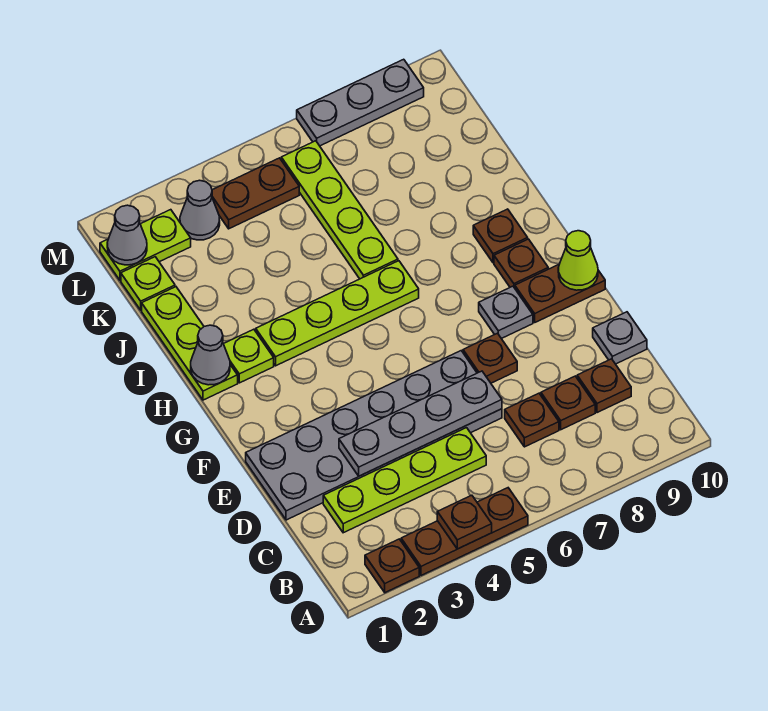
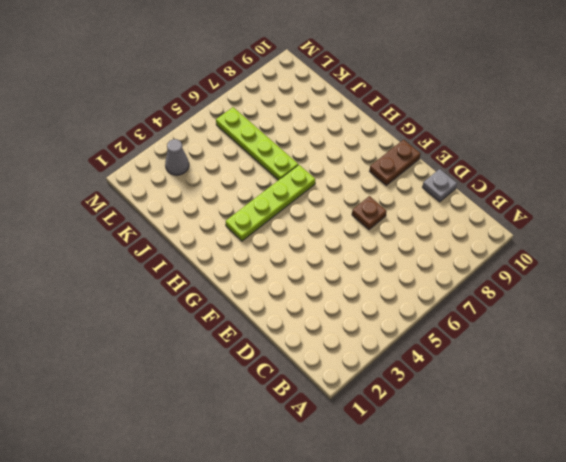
none -> brown plate A2 level 1
none -> brown plate A3:A5 level 1
none -> lime plate C2:C5 level 1

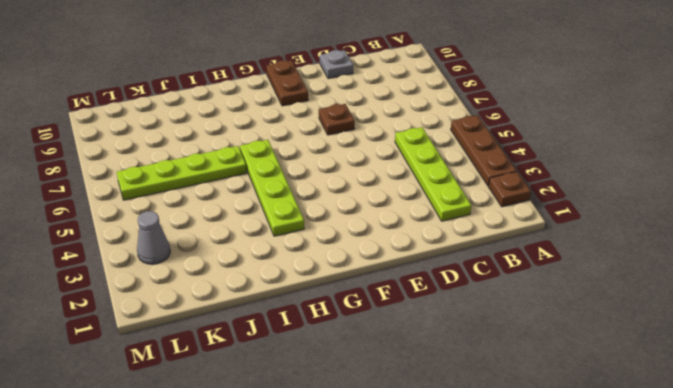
none -> brown plate C7 level 1
none -> brown plate C8 level 1
none -> brown plate C9 level 1

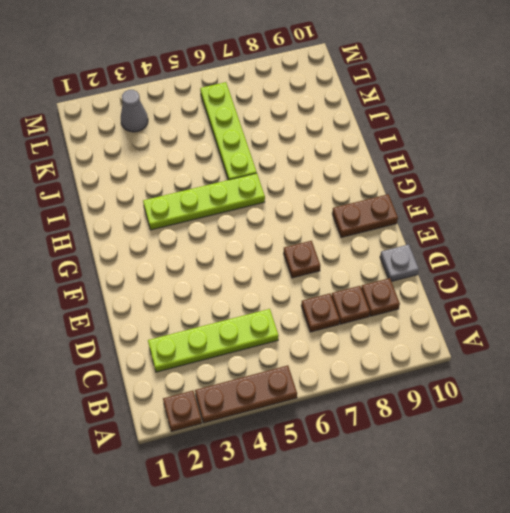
none -> grey plate D1:E6 level 1
none -> grey plate F8 level 1
none -> brown plate G9 level 1

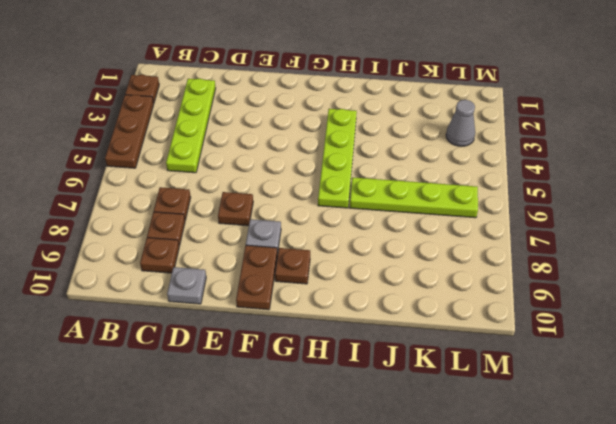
none -> grey plate D1:E6 level 1
none -> lime plate H1:J1 level 1
none -> lime plate H2 level 1

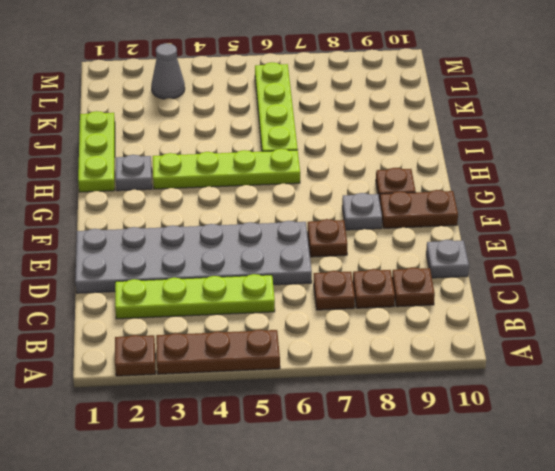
grey plate H2 level 1 -> lime plate H2 level 1
none -> brown plate H9 level 1
none -> lime plate K1 level 1
none -> lime plate L1:L2 level 1

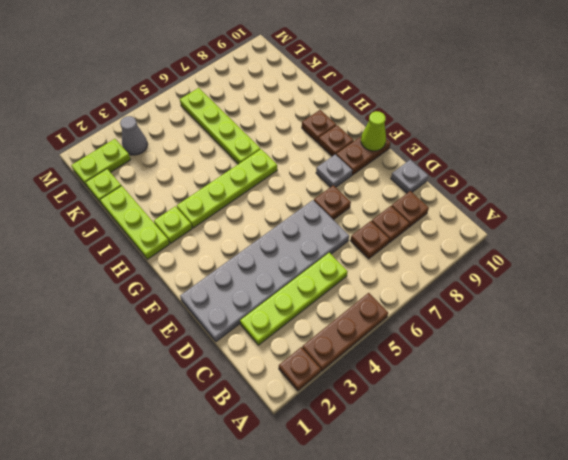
none -> brown plate L4:L5 level 1
none -> grey plate M7:M9 level 1
none -> brown plate A4 level 2

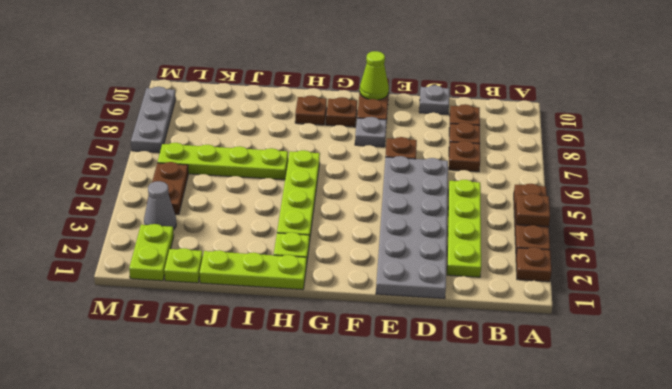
none -> grey plate D3:D6 level 2
none -> grey cone H1 level 2
none -> grey cone L1 level 2

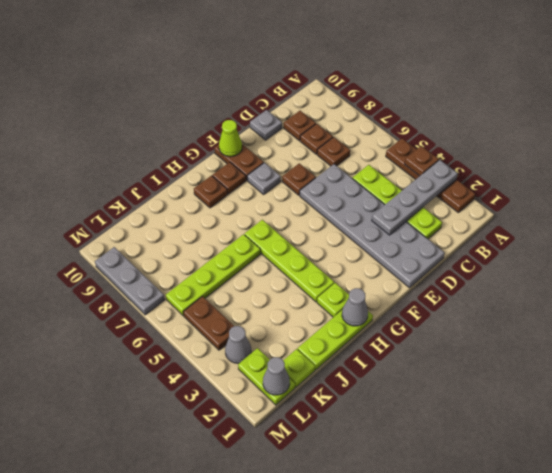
grey plate A3:D3 level 2 -> grey plate D3:D6 level 2

